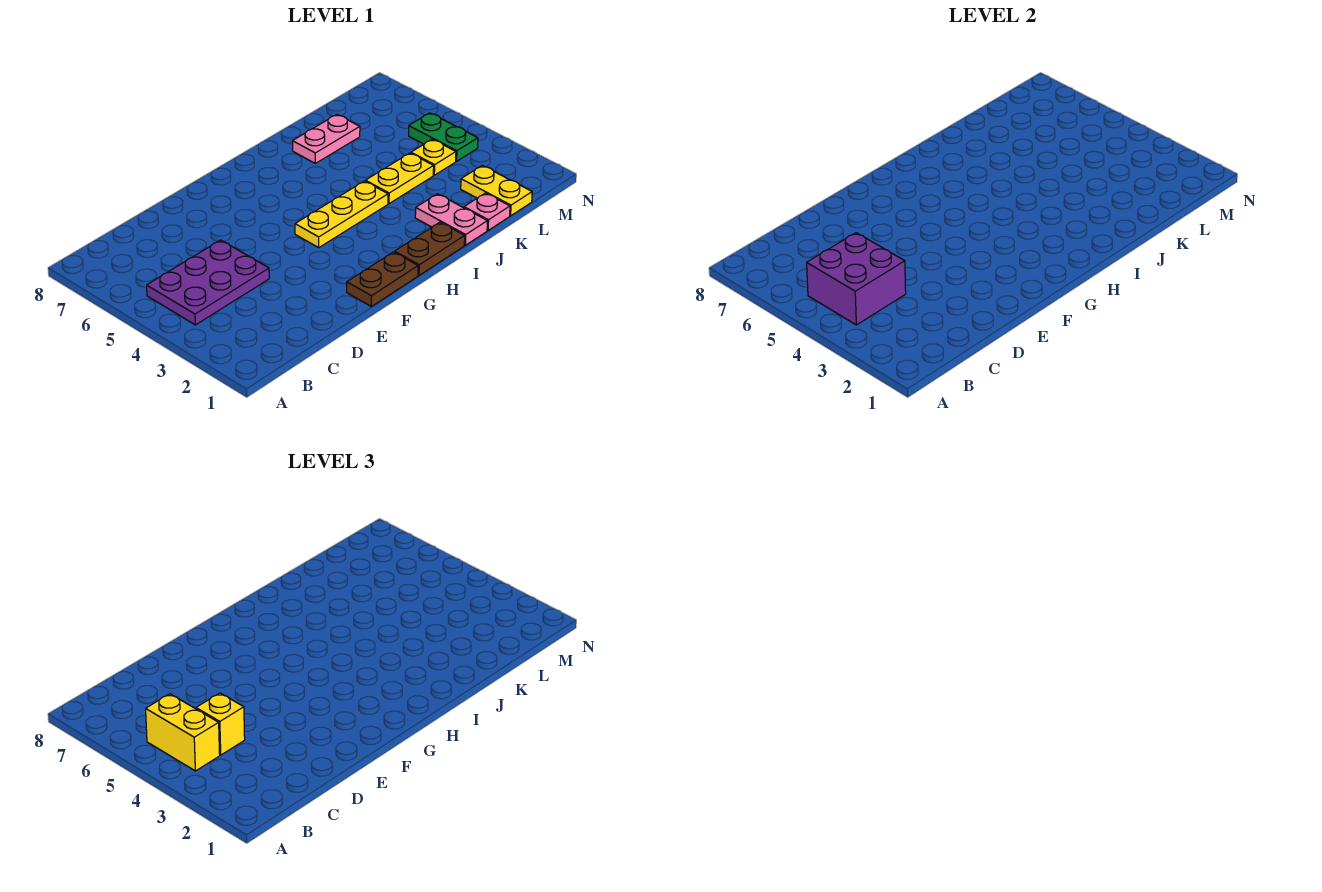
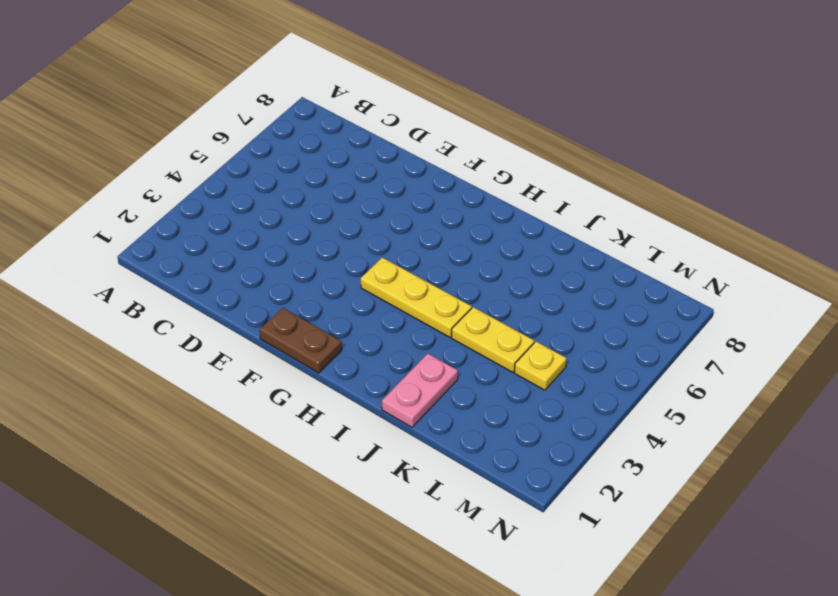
none -> purple plate B4:D5 level 1
none -> brown plate H1:I1 level 1
none -> pink plate J7:K7 level 1

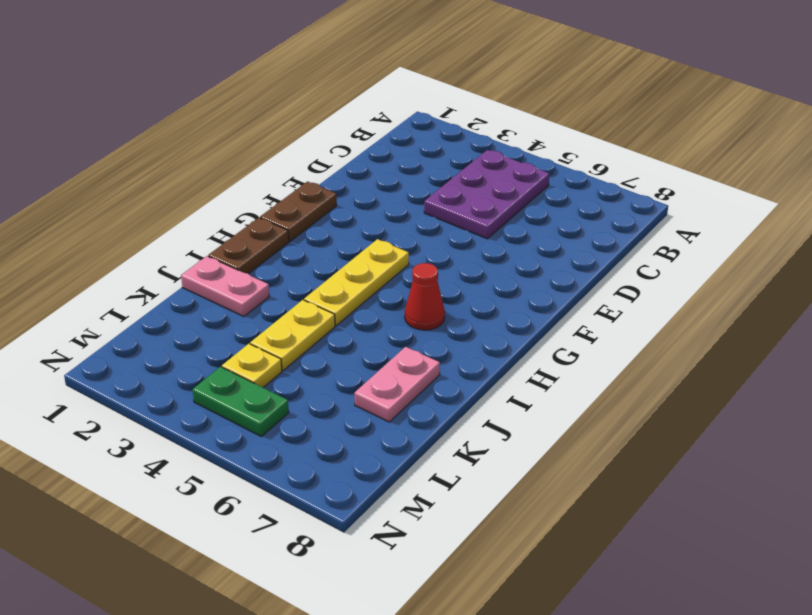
red cone H6 level 1 -> none
none -> pink plate K1 level 1
none -> yellow plate L1:L2 level 1
none -> purple brick B4:C5 level 2

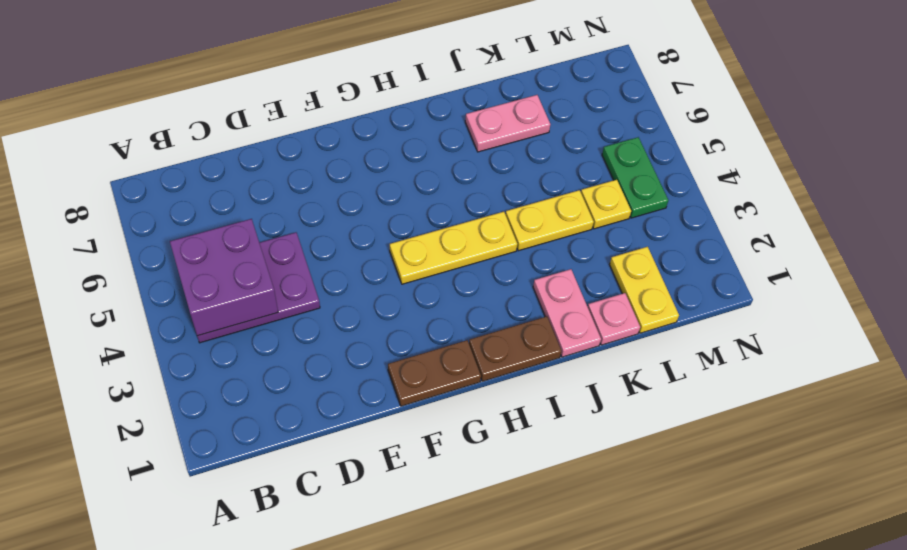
none -> yellow brick B4:B5 level 3
none -> yellow brick C4 level 3

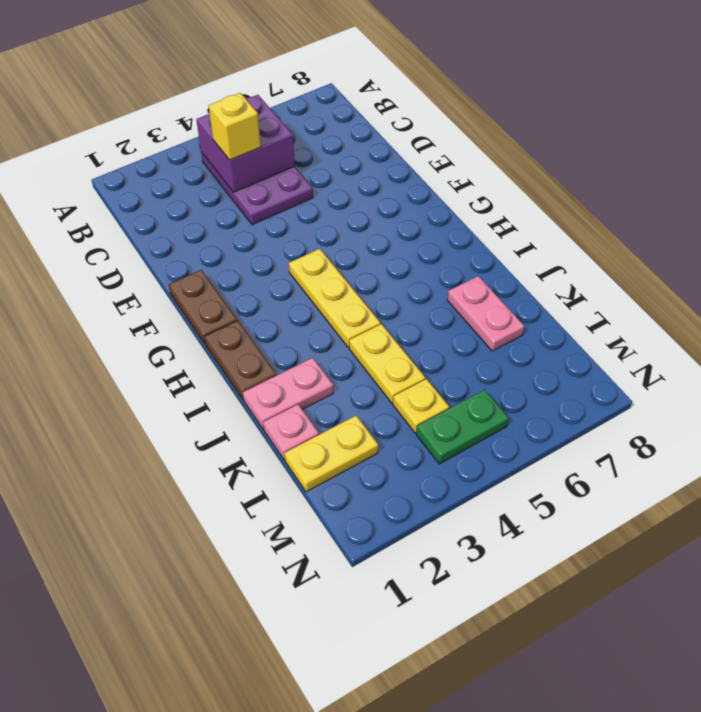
none -> yellow brick B4:B5 level 3

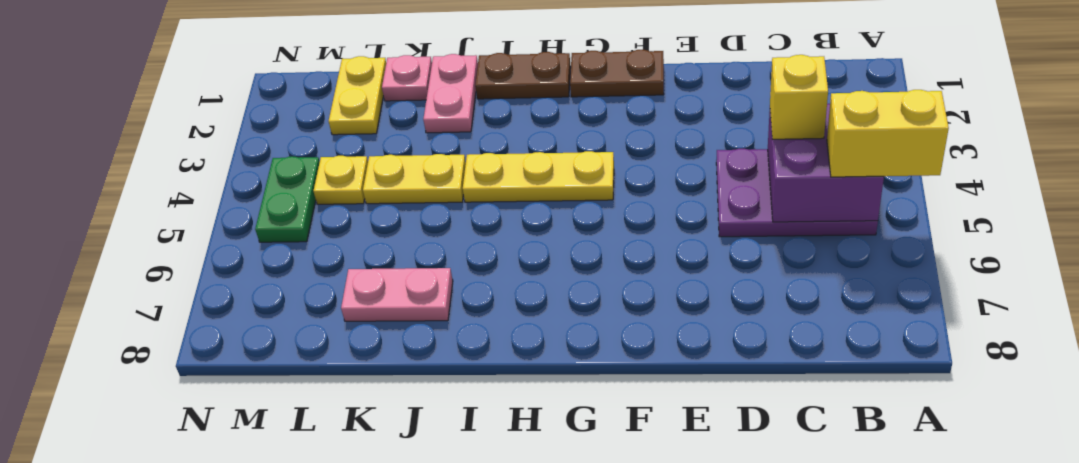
yellow brick A5:B5 level 3 -> yellow brick B4:B5 level 3

